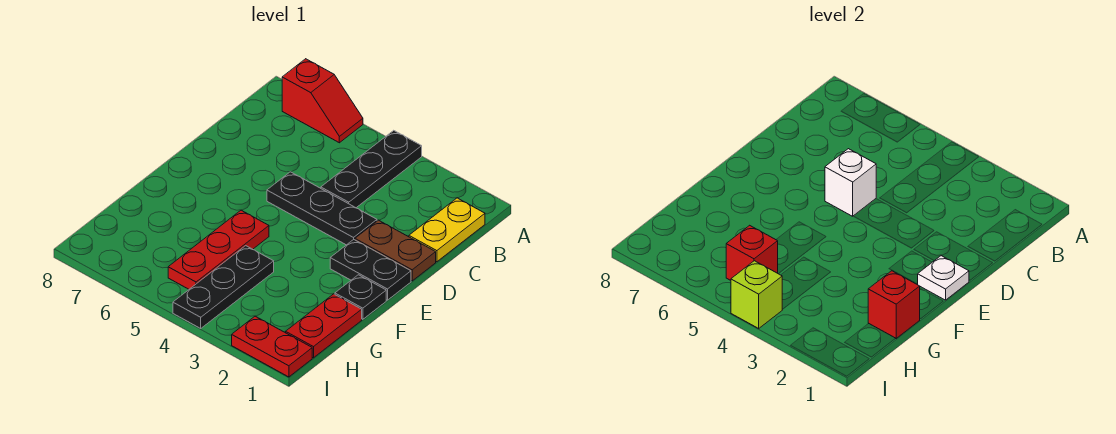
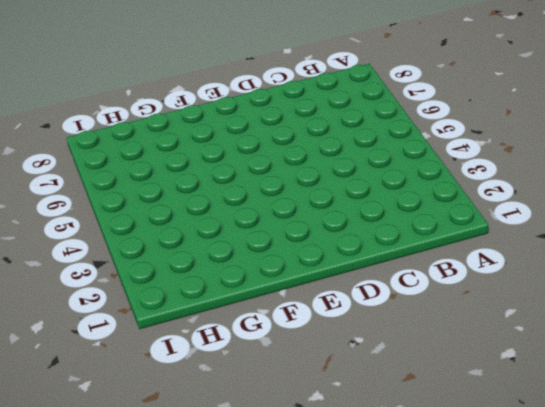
none -> black plate A4:C4 level 1
none -> red slope A6:A7 level 1 top 7
none -> yellow plate B1:C1 level 1

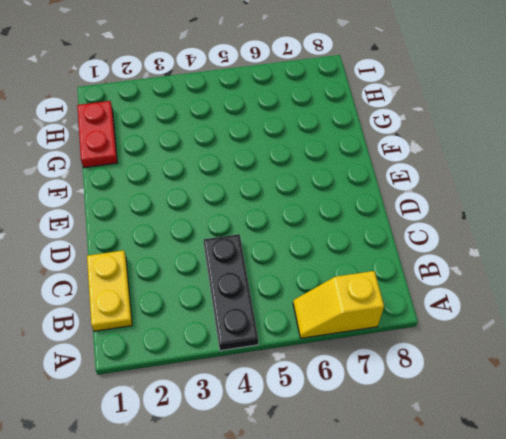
yellow slope A6:A7 level 1 top 7 -> red slope A6:A7 level 1 top 7
none -> brown plate D1:D2 level 1
none -> black plate D3:D5 level 1
none -> black plate E1:E2 level 1

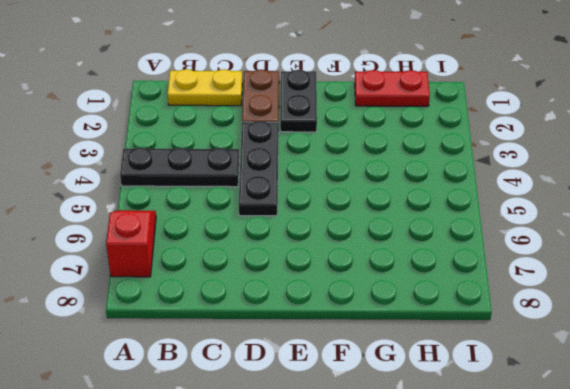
none -> black plate F1 level 1
none -> red plate F5:H5 level 1
none -> black plate G4:I4 level 1

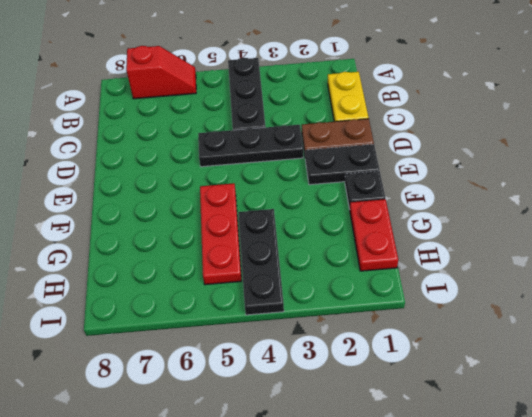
none -> red plate I1:I2 level 1
none -> white brick D5 level 2
none -> white plate E1 level 2

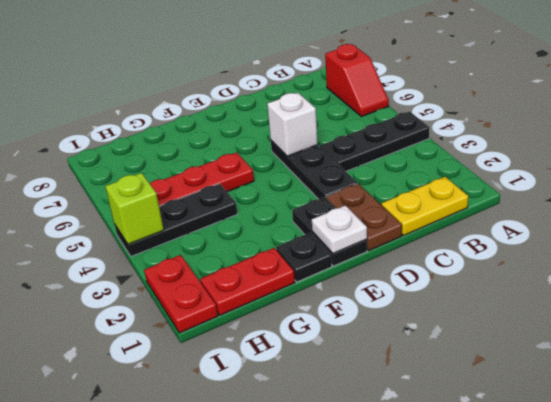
none -> red brick G1 level 2
none -> red brick H5 level 2

